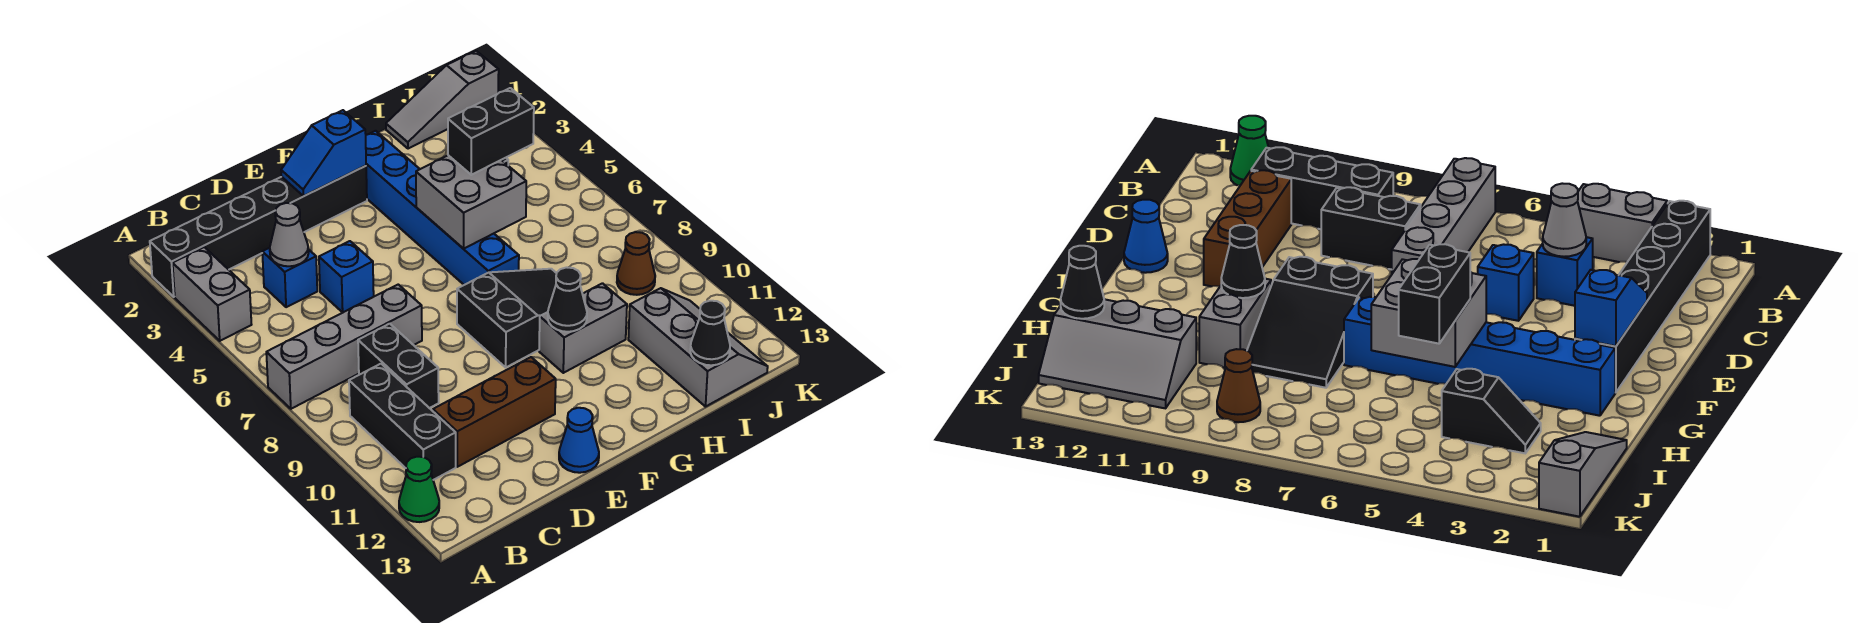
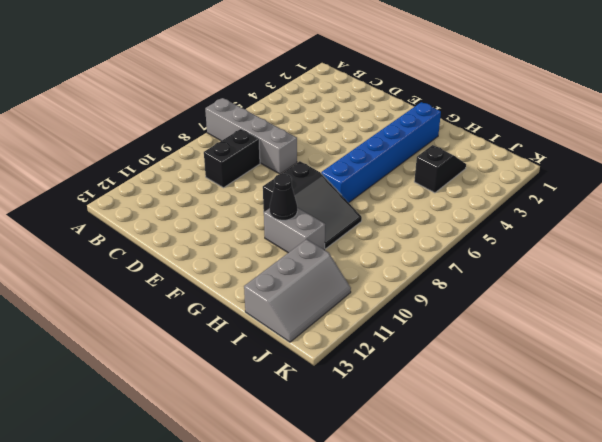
none -> black brick A2:F2 level 1
none -> grey brick A3:A4 level 1
none -> green cone A12 level 1

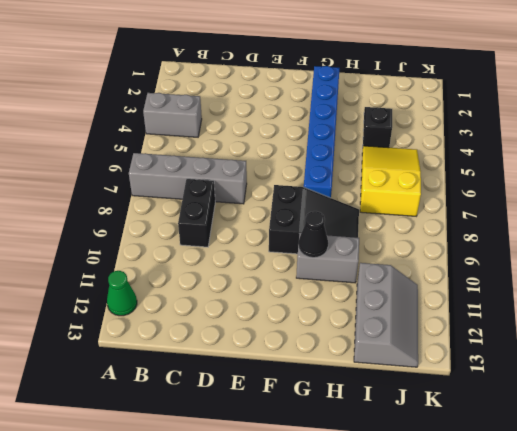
grey brick A4:B4 level 1 -> grey brick A3:A4 level 1
yellow slope I5:J7 level 1 top 7 -> none
none -> black brick A2:F2 level 1
none -> black brick B9:B11 level 1
none -> blue brick C4 level 1

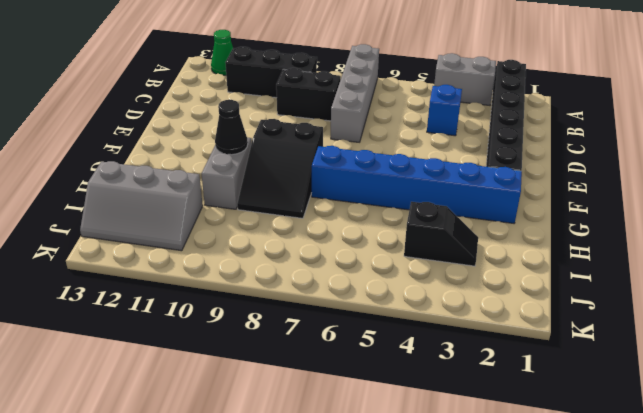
none -> brown brick C11:E11 level 1
none -> blue brick D5 level 1
none -> blue cone E13 level 1

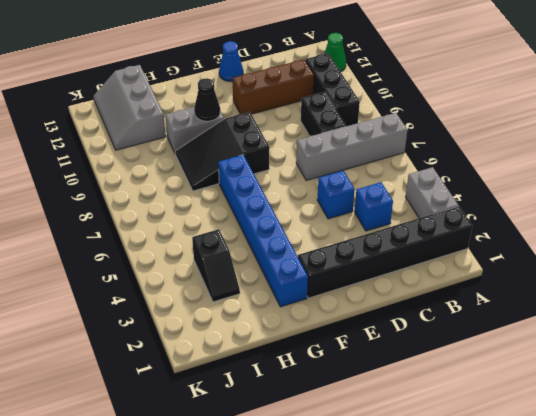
none -> grey slope I1:K1 level 1 top K
none -> brown cone J9 level 1
none -> grey cone C4 level 2

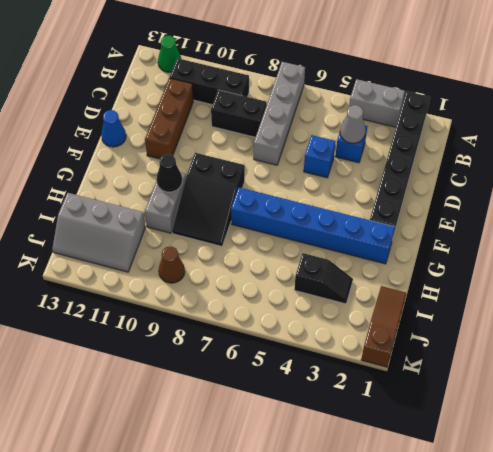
brown slope I1:K1 level 1 top K -> grey slope I1:K1 level 1 top K
none -> blue slope E2:F2 level 2 top F
none -> grey brick G5:H6 level 2
none -> black cone I13 level 2

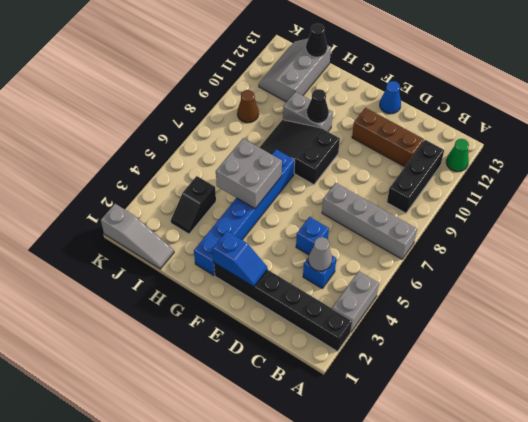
none -> black brick C8:C9 level 1
none -> black brick H5:I5 level 3

